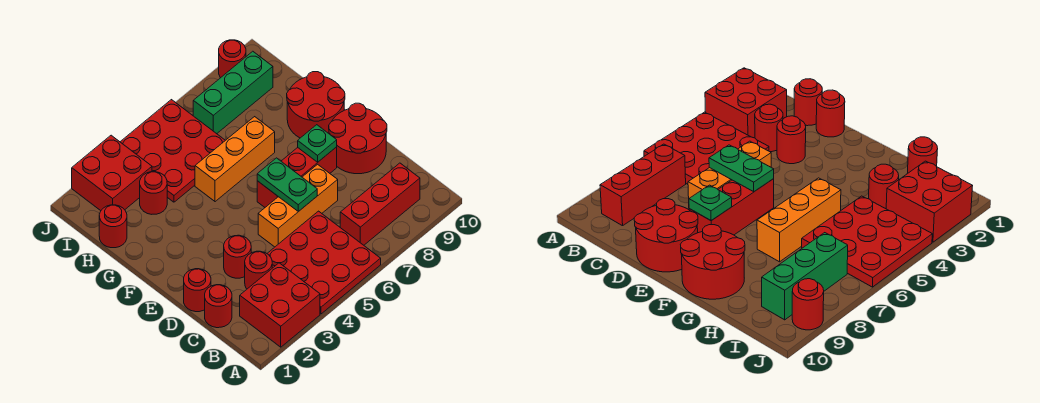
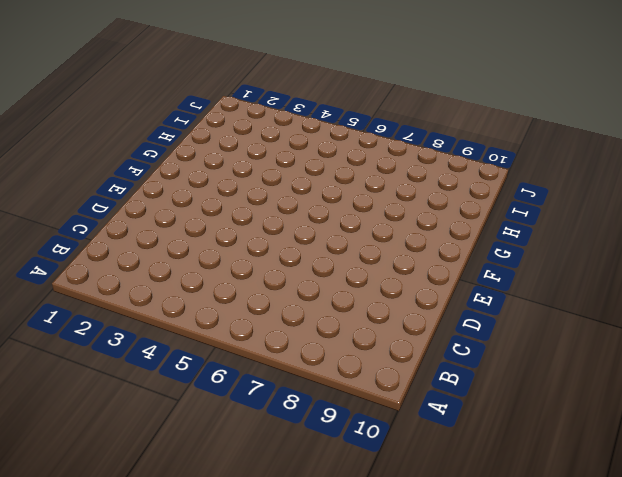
none -> red brick A2:B3 level 1
none -> red plate A4:C6 level 1
none -> red brick B7:B9 level 1

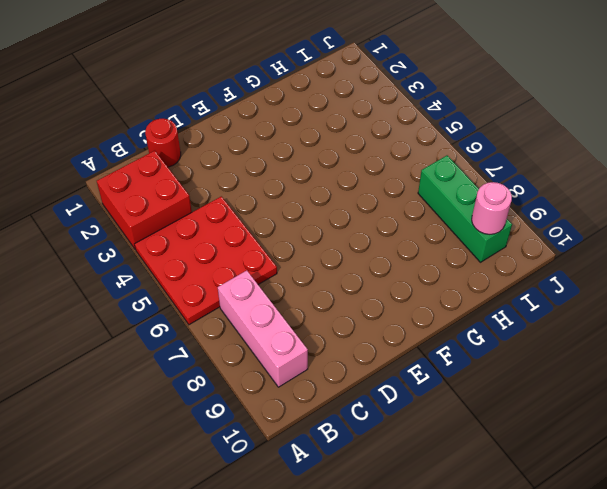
pink brick B7:B9 level 1 -> red brick B7:B9 level 1
pink round brick I9 level 2 -> none
none -> red round brick C3 level 1
none -> red round brick D1 level 1
none -> red round brick D3 level 1

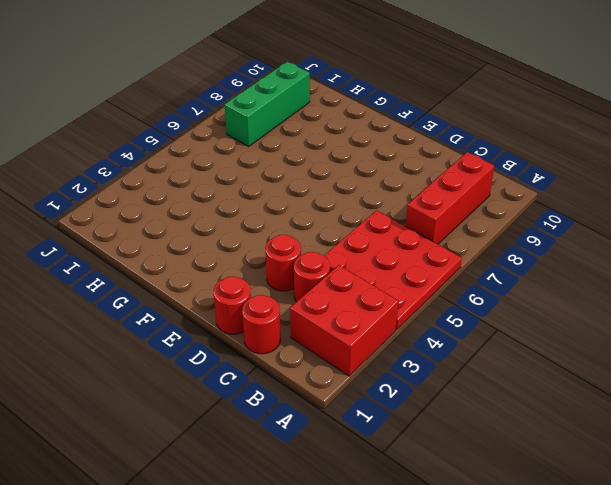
none -> orange brick D5:D7 level 1
none -> red round brick D9:E10 level 1
none -> red brick E6:E8 level 1

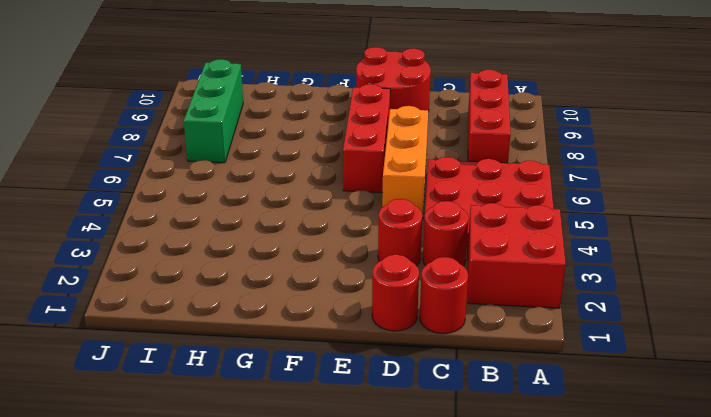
none -> red round brick F9:G10 level 1
none -> orange brick G5:G7 level 1
none -> red round brick H1 level 1

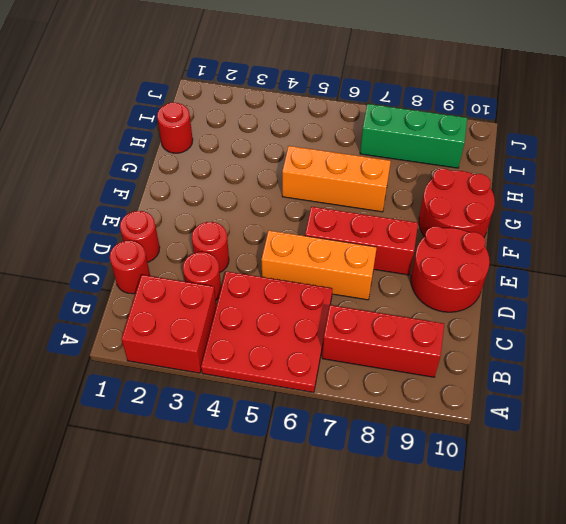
none -> red round brick H3 level 1
none -> red plate H4:J6 level 1
none -> red brick I2:J3 level 1

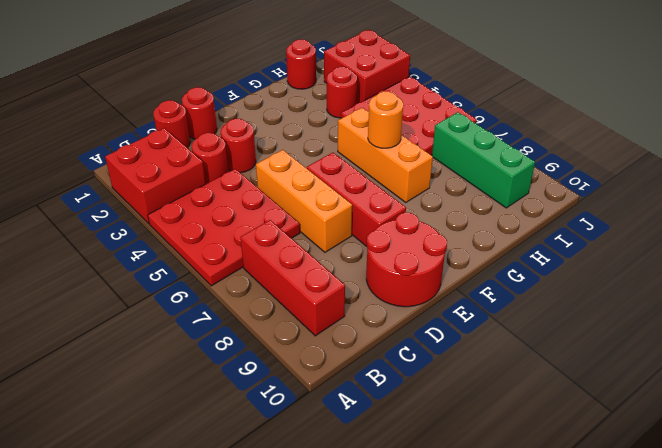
orange round brick G6 level 2 -> none
none -> red round brick F9:G10 level 1
none -> red round brick J9 level 1
none -> green plate D6:E6 level 2

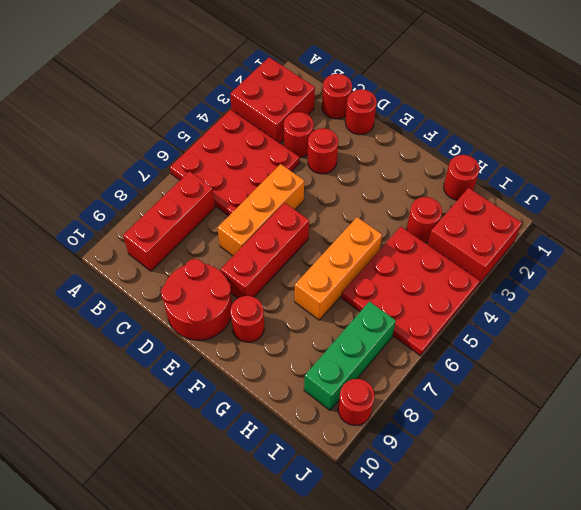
red round brick F9 level 1 -> red round brick F9:G10 level 1
none -> green plate D6:E6 level 2
none -> green plate E8 level 2

